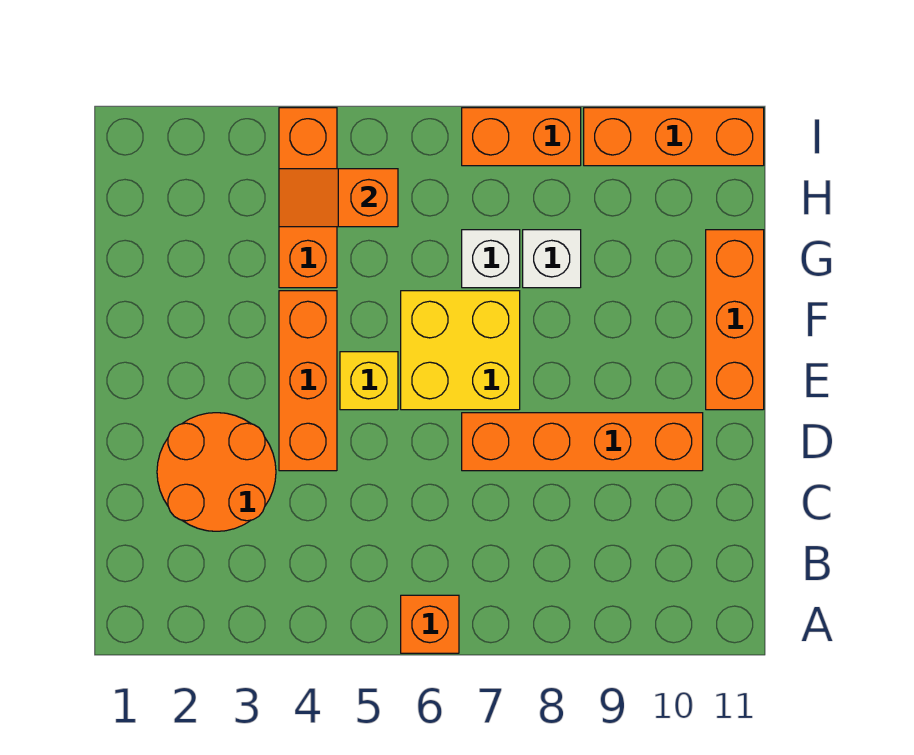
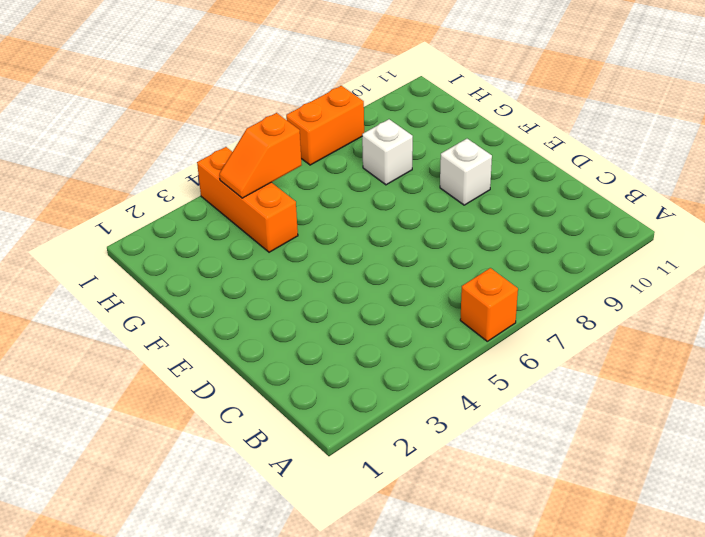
white brick E9 level 1 -> white brick G7 level 1
none -> orange round brick C2:D3 level 1
none -> orange brick D4:F4 level 1
none -> orange brick D7:D10 level 1

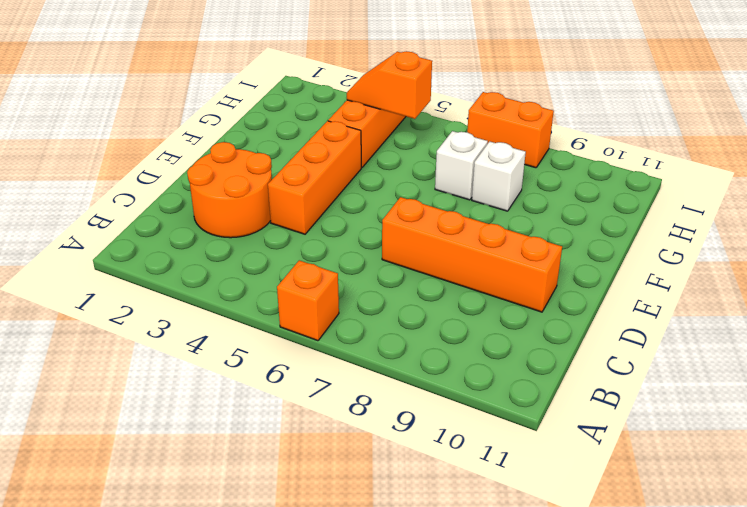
none -> yellow brick E5 level 1
none -> yellow brick E6:F7 level 1
none -> orange brick E11:G11 level 1

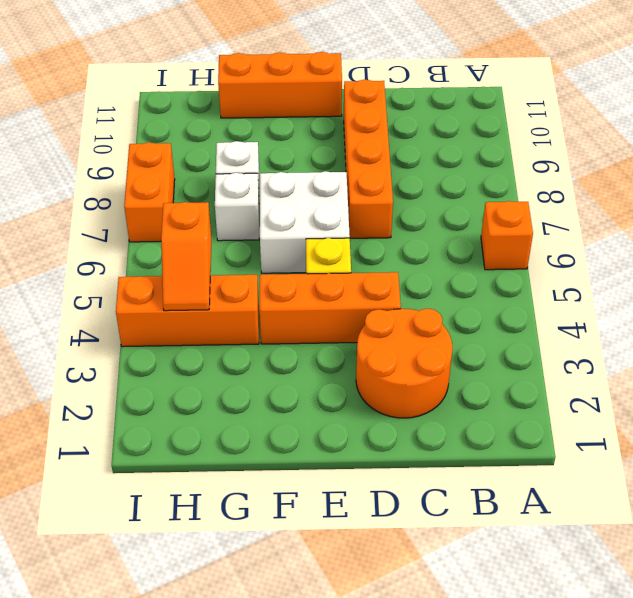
white brick E6:F7 level 1 -> yellow brick E6:F7 level 1
none -> orange brick I9:I11 level 1

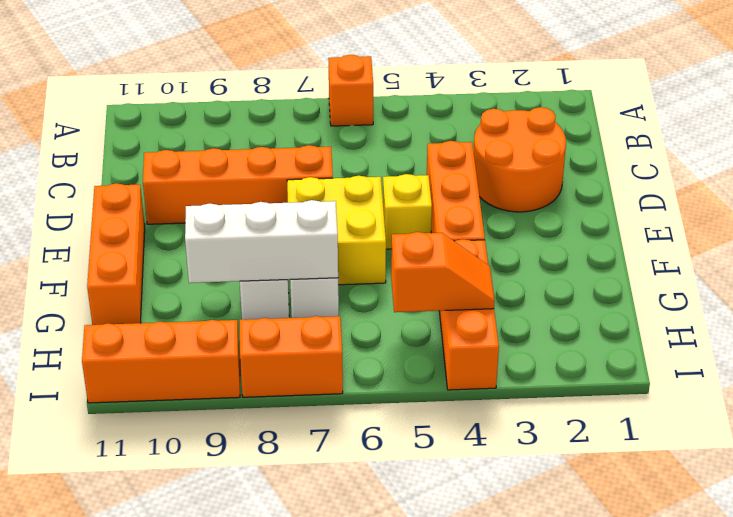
white brick G7:G9 level 2 -> none

